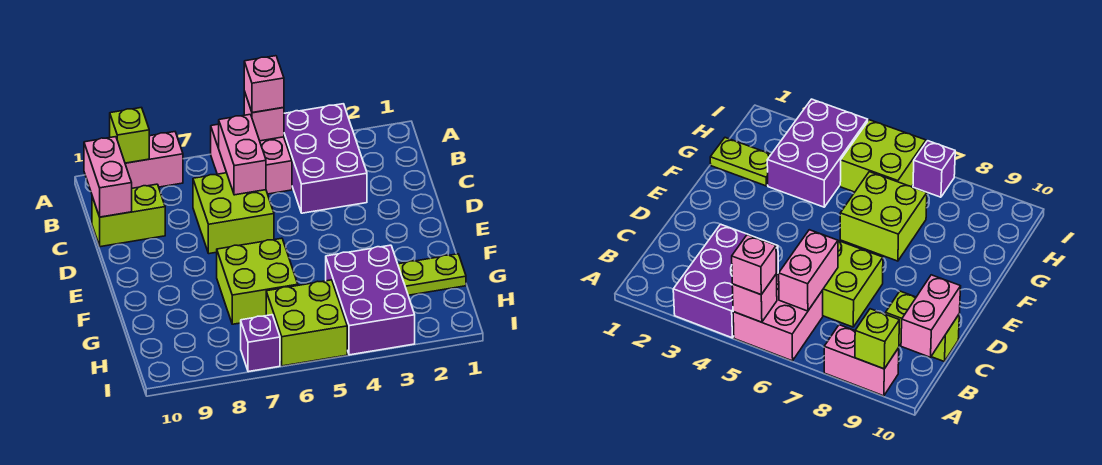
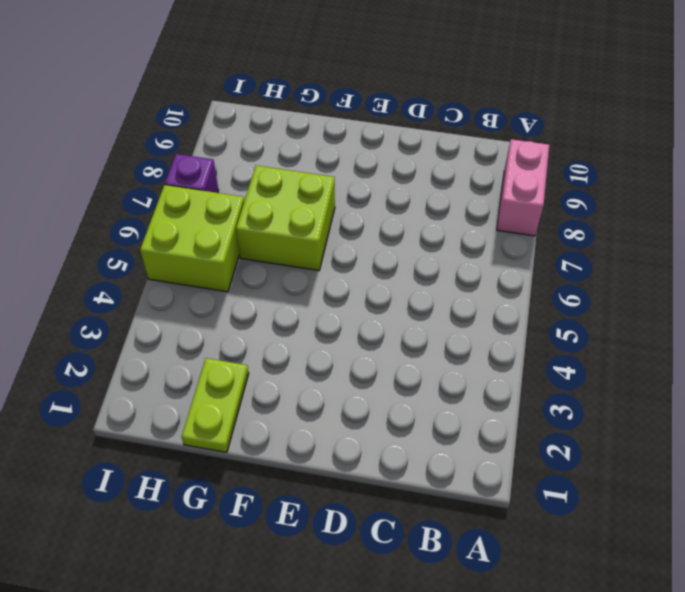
none -> purple brick A3:C4 level 1
none -> pink brick A5:B6 level 1
none -> lime brick C6:D7 level 1

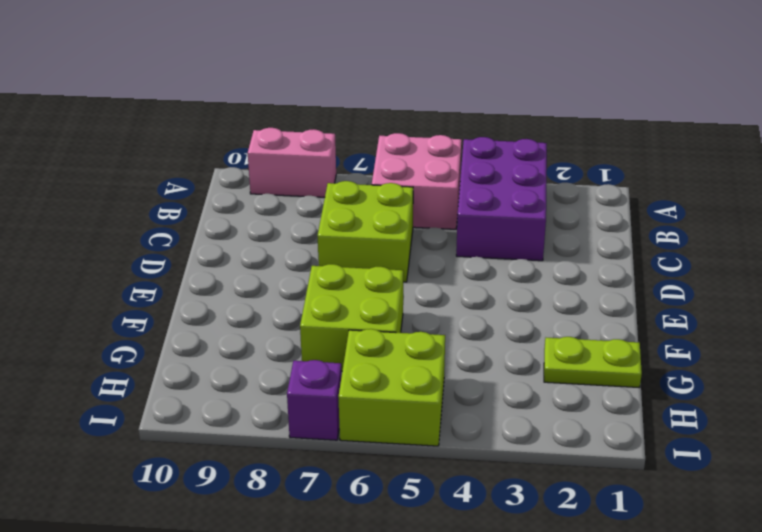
none -> lime brick C9:C10 level 1
none -> purple brick G3:I4 level 1
none -> pink brick A5 level 2

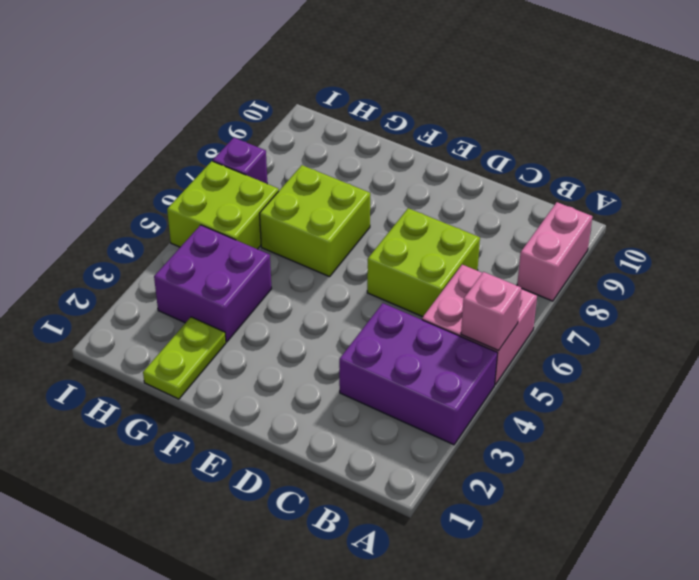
purple brick G3:H4 level 1 -> purple brick G3:I4 level 1
none -> lime brick C9:C10 level 1
none -> lime brick A9 level 2
none -> pink brick B6:C6 level 2

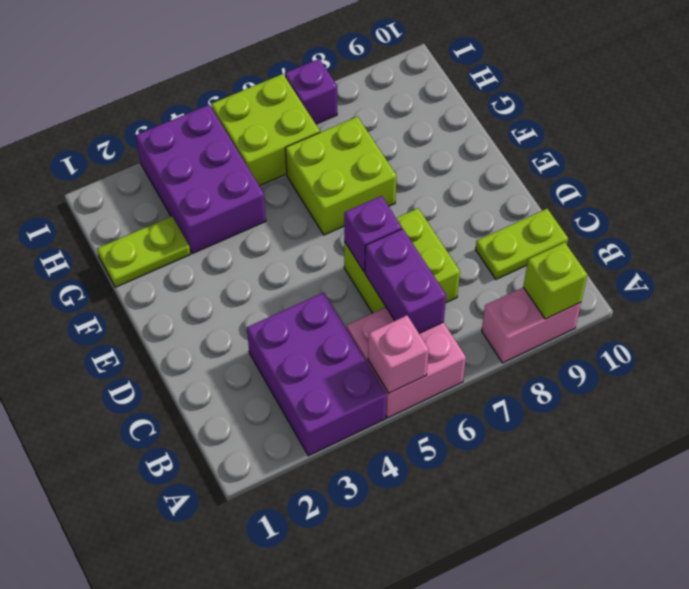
purple brick B6:C6 level 2 -> pink brick B6:C6 level 2
lime plate C9:C10 level 1 -> lime brick C9:C10 level 1
purple brick D6 level 2 -> none
none -> pink brick B10:C10 level 2
none -> pink brick A5 level 3

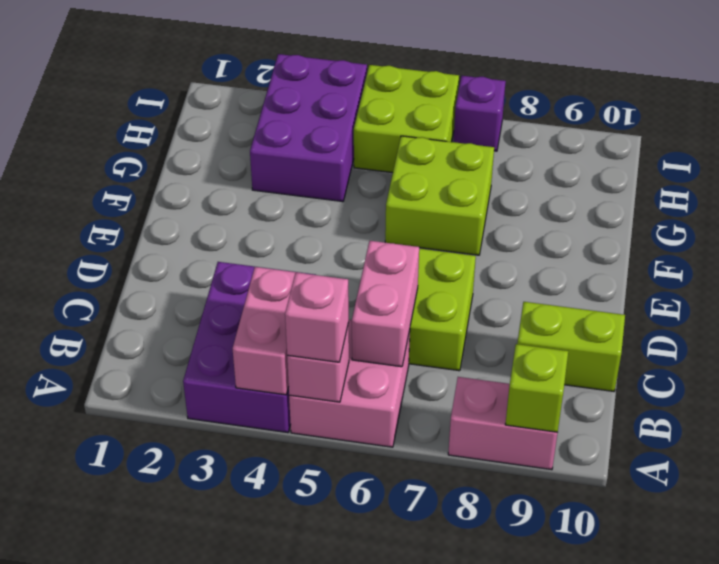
pink brick A4:B4 level 2 -> pink brick B10:C10 level 2
none -> lime plate G1:G2 level 1

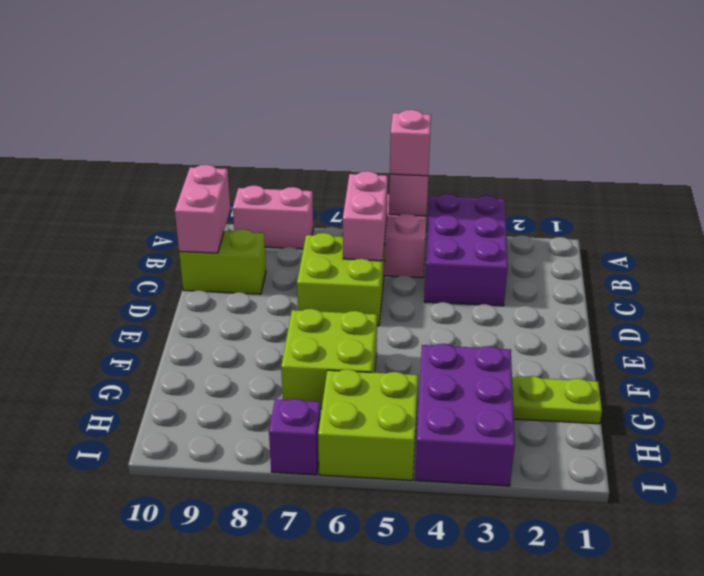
none -> lime brick A9 level 2

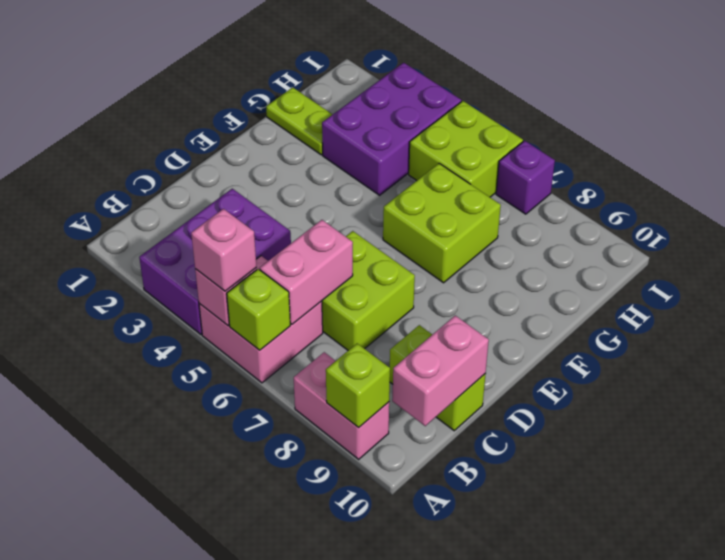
lime brick A6 level 2 -> none

